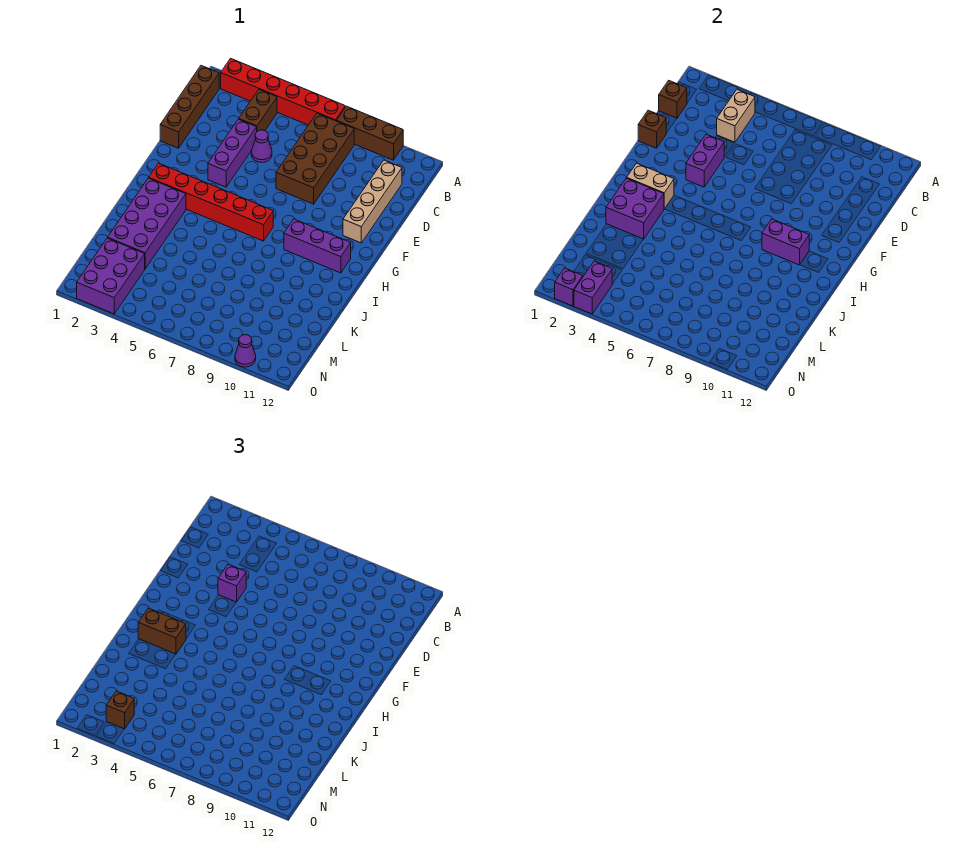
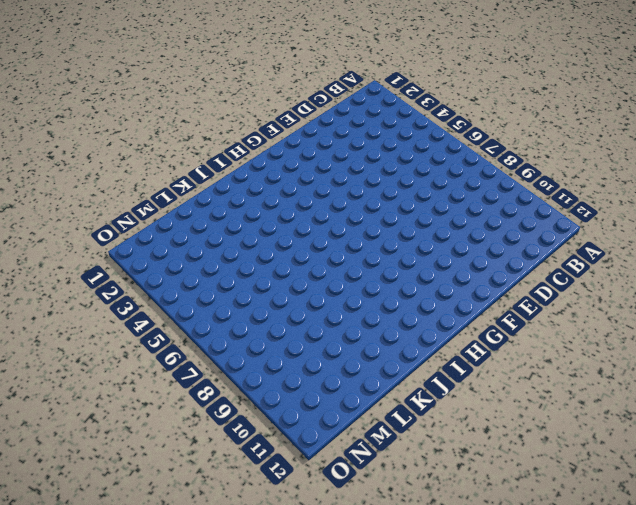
none -> red brick A2:A7 level 1
none -> brown brick A8:A10 level 1
none -> brown brick B1:E1 level 1

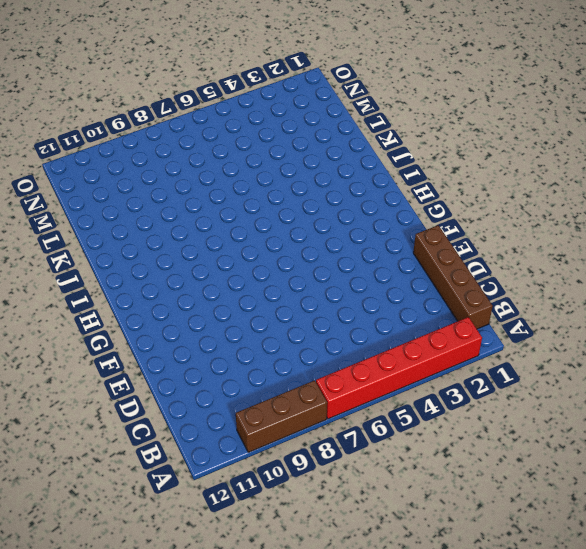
none -> brown brick B4:C4 level 1
none -> brown brick B7:E8 level 1
none -> tan brick C11:F11 level 1

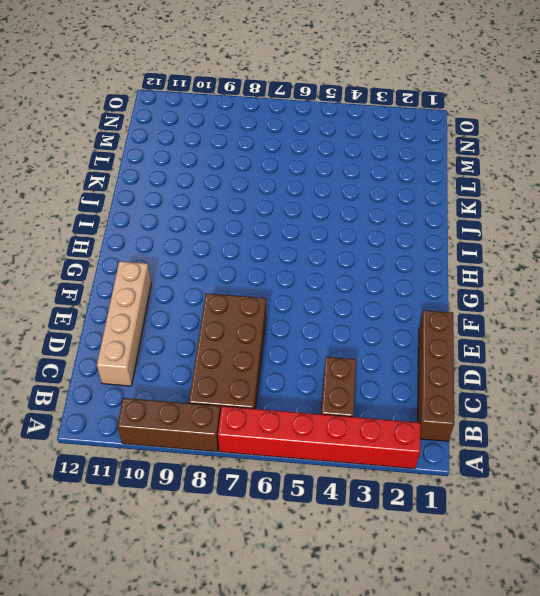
none -> purple brick D4:F4 level 1
none -> purple cone D5 level 1
none -> red brick H2:H7 level 1

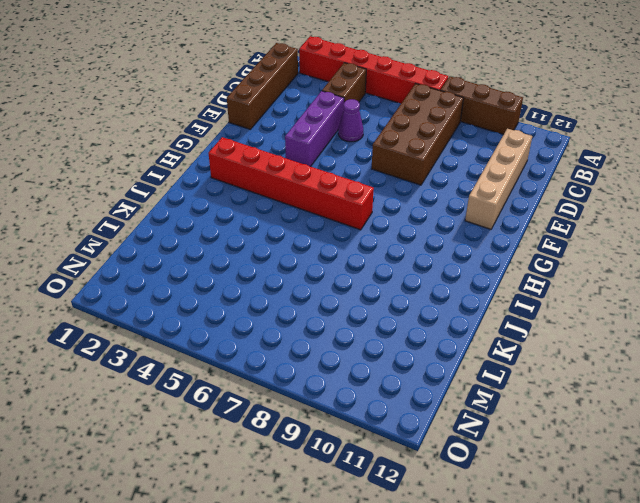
none -> purple brick H9:H11 level 1
none -> purple brick I2:L3 level 1
none -> purple brick M2:O3 level 1

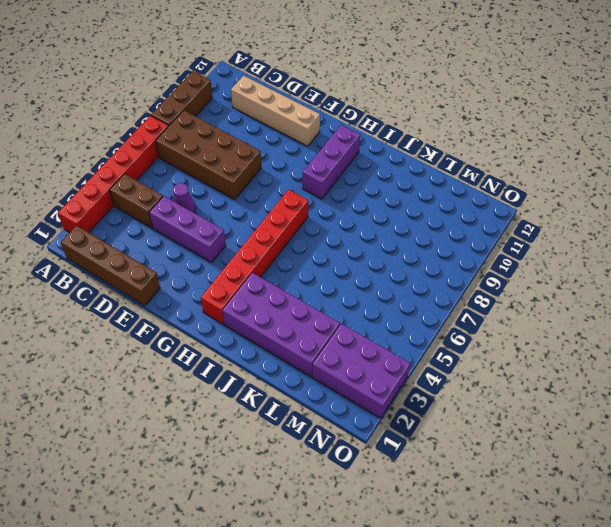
none -> purple cone O10 level 1
none -> tan brick B4:C4 level 2
none -> brown brick C1 level 2

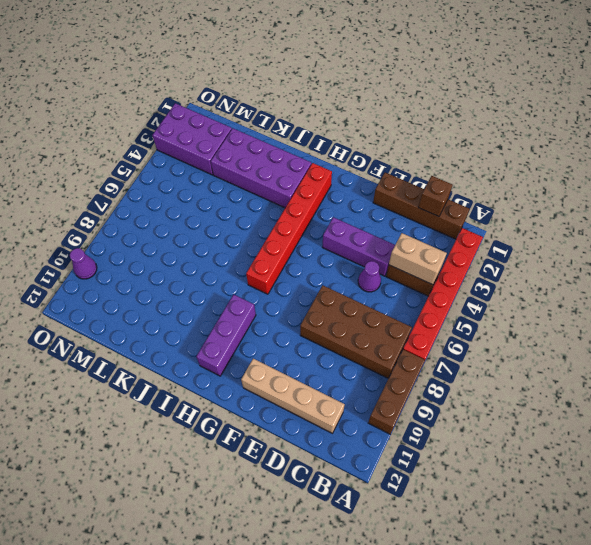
none -> brown brick E1 level 2
none -> purple brick E4:F4 level 2
none -> tan brick H2:H3 level 2

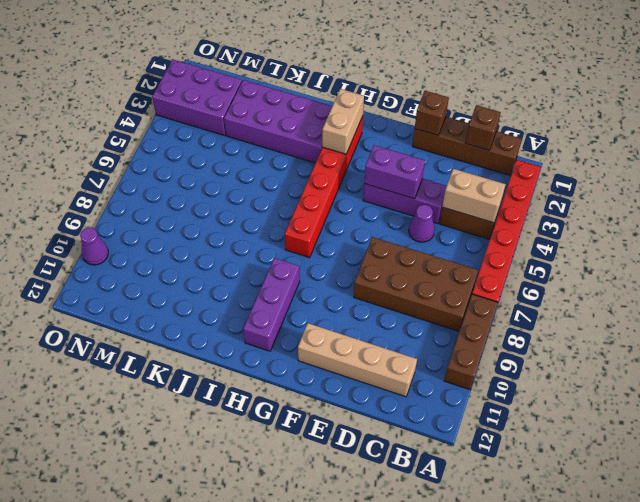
none -> purple brick H9:H10 level 2
none -> purple brick I2:J3 level 2
none -> purple brick N3:O3 level 2

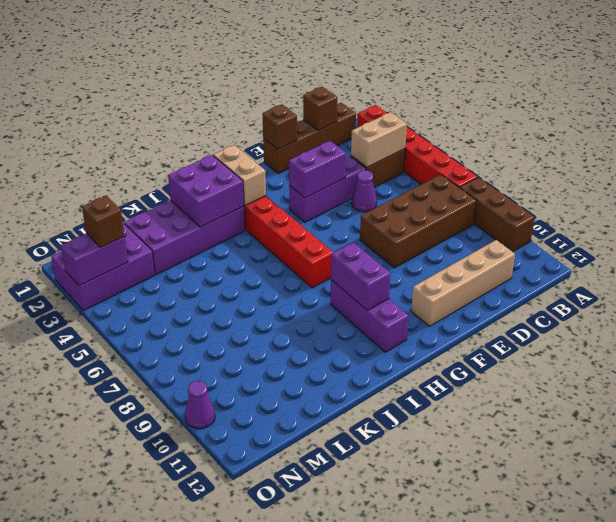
none -> purple brick O2 level 2
none -> purple brick E4 level 3
none -> brown brick I2:I3 level 3

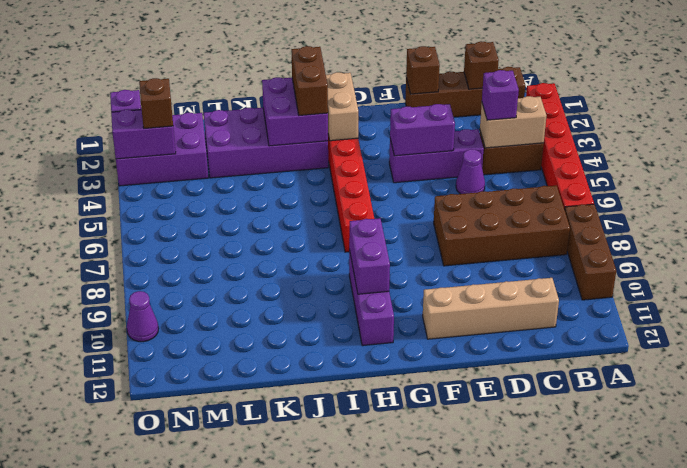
purple brick C4 level 3 -> purple brick E4 level 3

